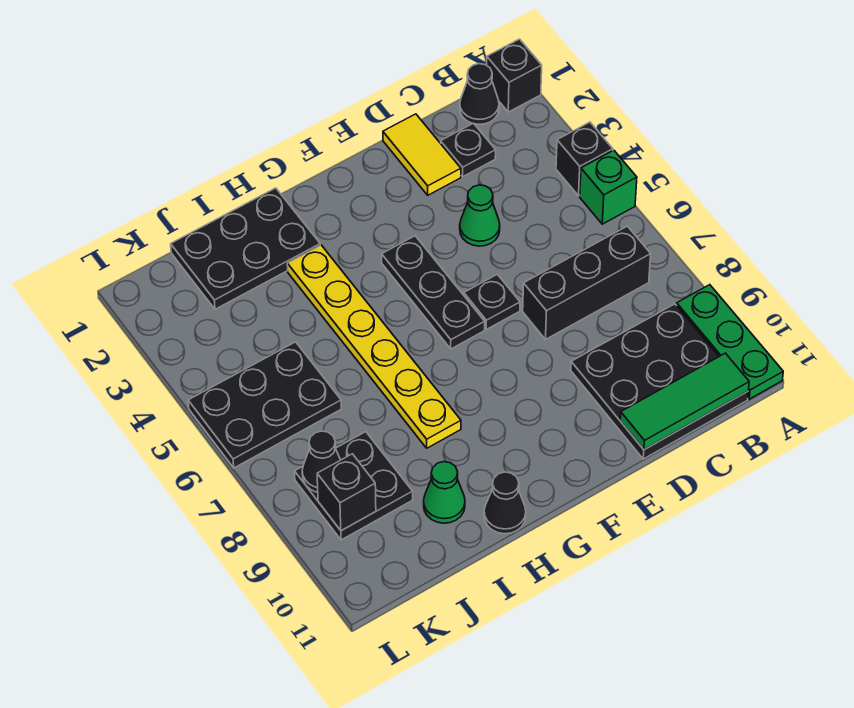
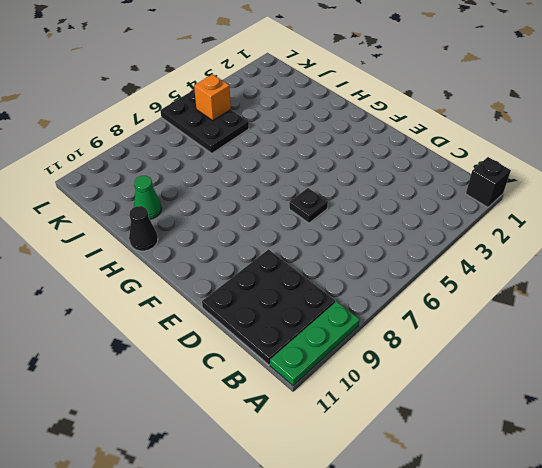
orange brick K5 level 2 -> none
none -> black brick A4 level 1
none -> green brick A5 level 1
none -> black cone B1 level 1

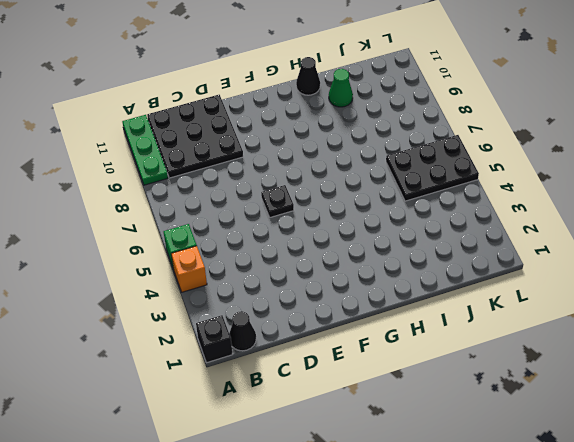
orange brick A4 level 1 -> black brick A4 level 1
none -> black brick B7:D7 level 1
none -> black plate C2 level 1
none -> yellow tile D1:D2 level 1

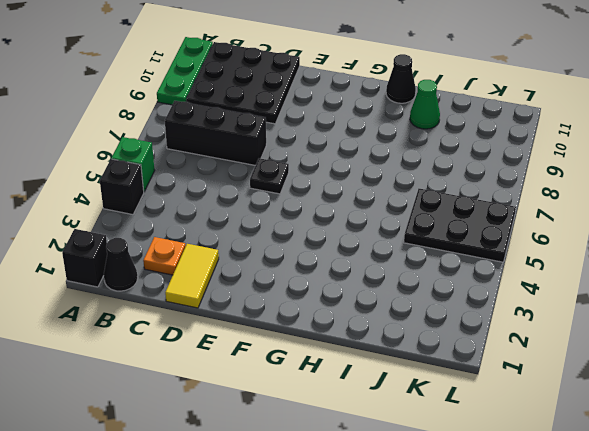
orange plate C2 level 1 -> black plate C2 level 1
none -> green cone D4 level 1
none -> black plate F4:F6 level 1
none -> black plate H1:J2 level 1

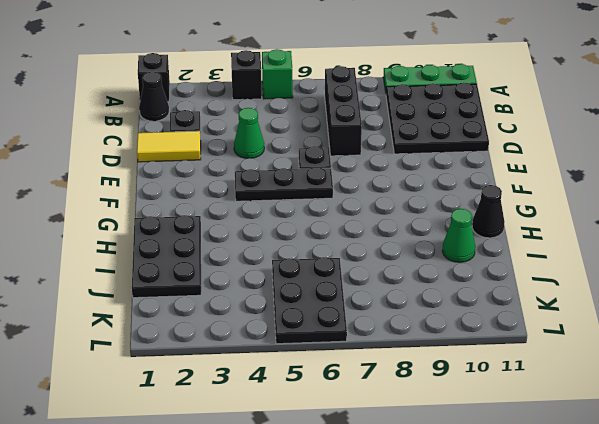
none -> yellow plate H3:H8 level 1
none -> black plate J8:K9 level 1
none -> green tile B11:D11 level 2

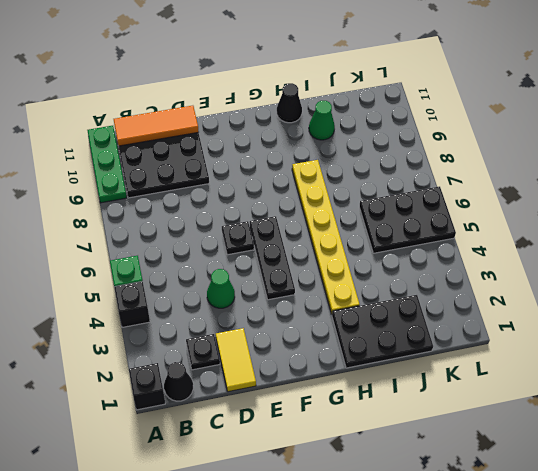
orange tile B11:D11 level 2 -> green tile B11:D11 level 2
none -> black brick B7:D7 level 1
none -> black plate J8:K9 level 1
none -> black cone K8 level 2

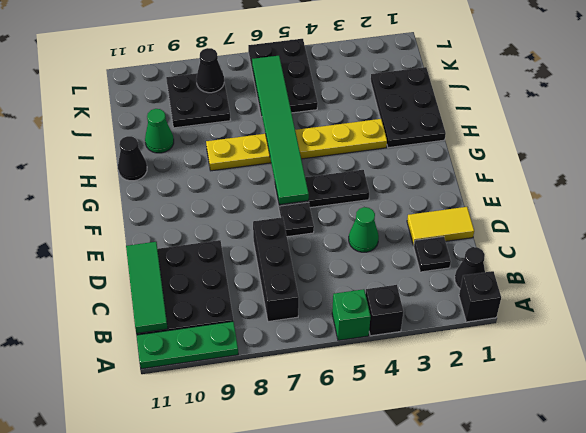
green tile F6:K6 level 2 -> none
none -> black brick K9 level 2

